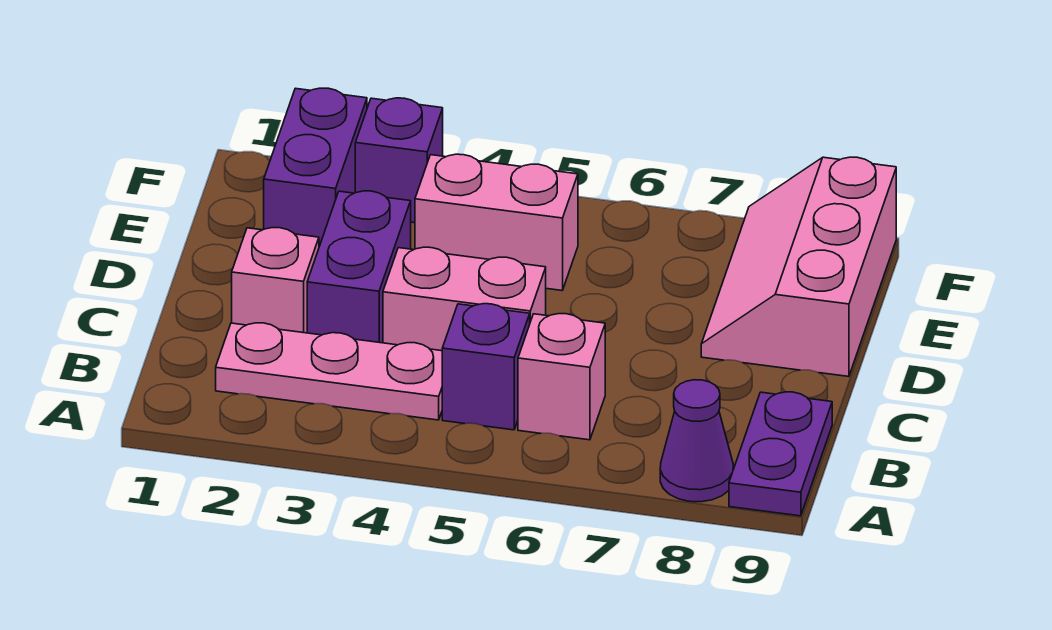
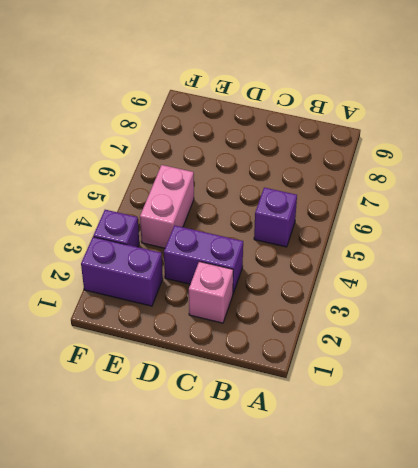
none -> purple cone A8 level 1
none -> purple plate A9:B9 level 1
none -> pink plate B2:B4 level 1

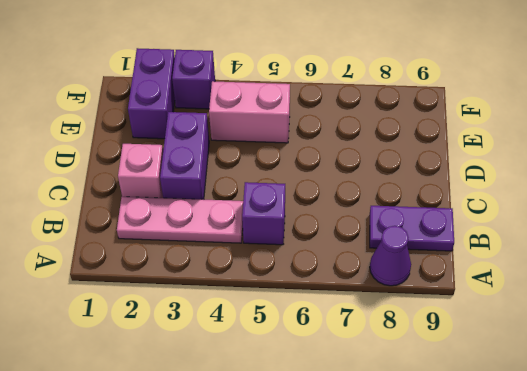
purple plate B8:B9 level 1 -> purple plate A9:B9 level 1
none -> pink brick B6 level 1
none -> pink brick C4:C5 level 1
none -> pink slope D8:F9 level 1 top 9

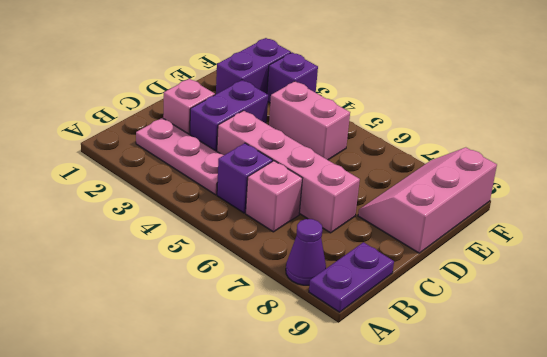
pink brick C4:C7 level 1 -> pink brick C4:C5 level 1

